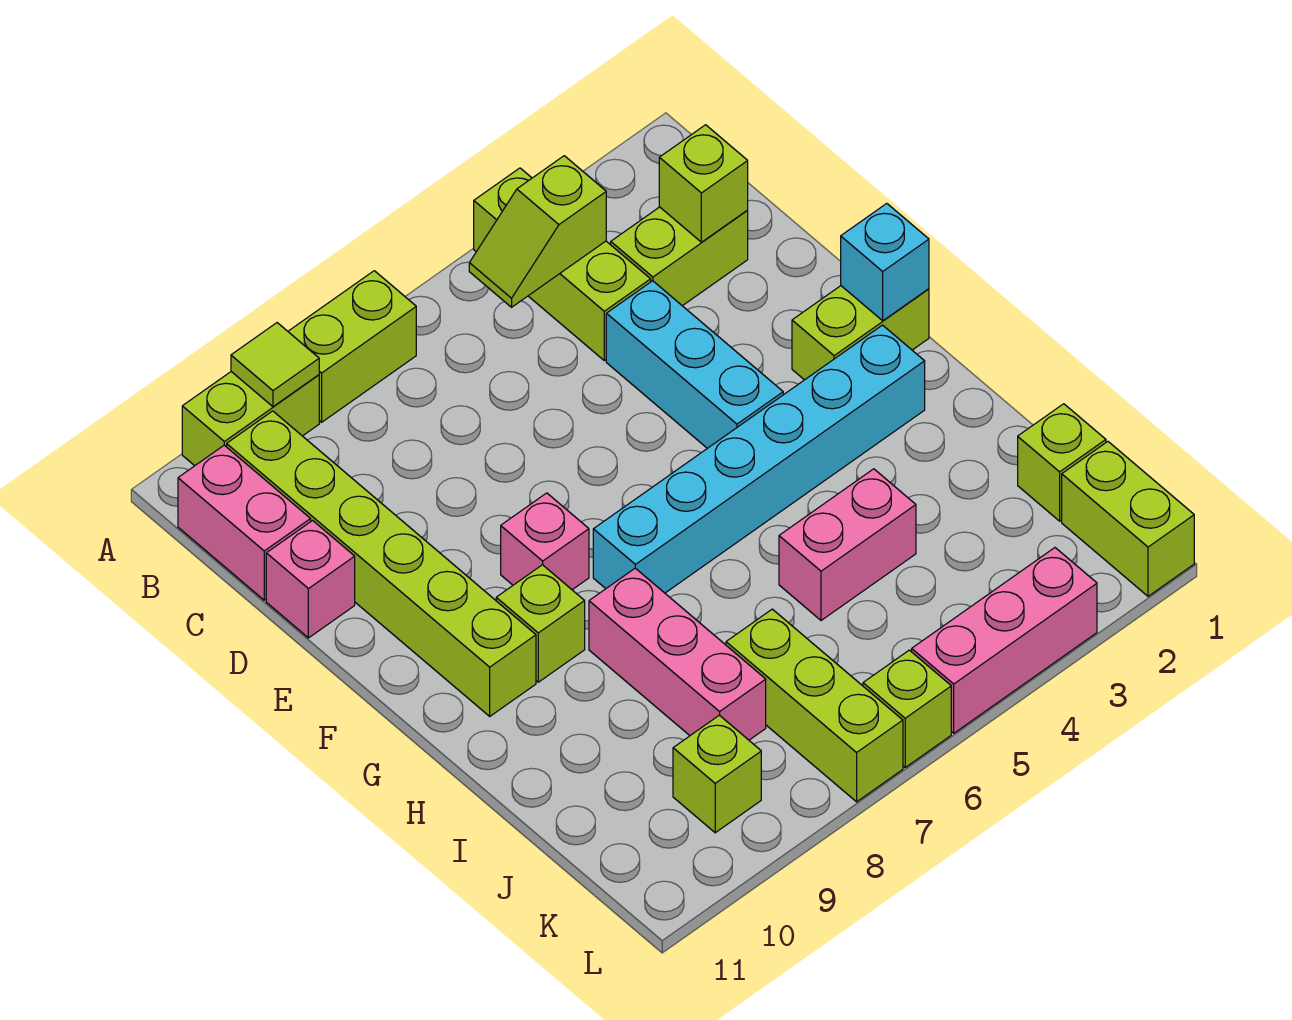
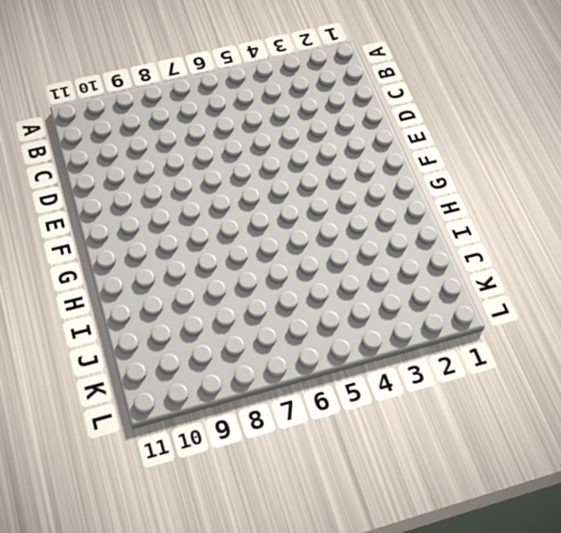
none -> lime brick A4:C4 level 1
none -> lime brick A7:A8 level 1
none -> lime brick A9:A10 level 1

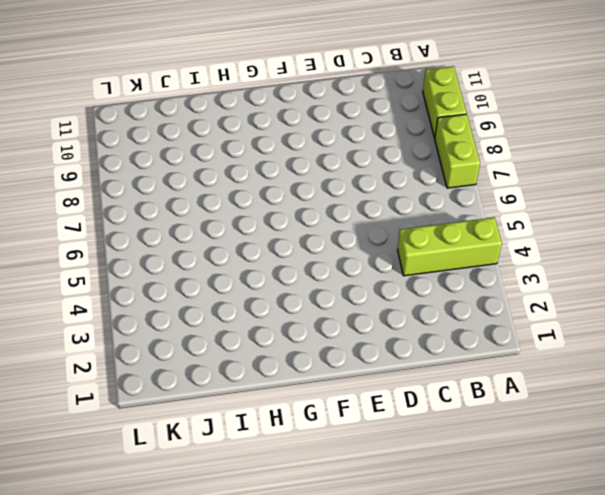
none -> lime brick B10:G10 level 1
none -> pink brick B11:C11 level 1
none -> lime brick C2:C3 level 1

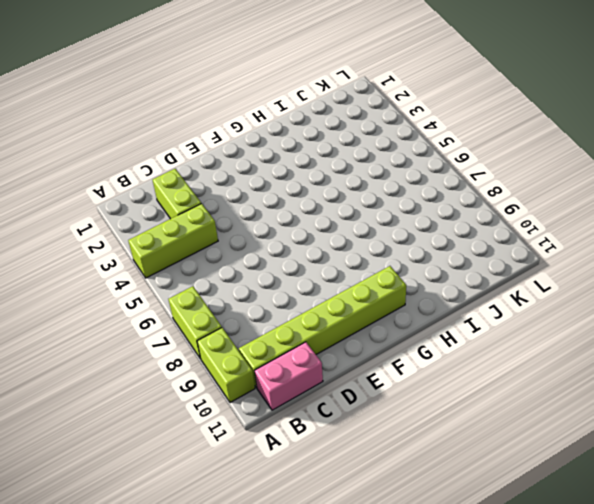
none -> cyan brick D4:F4 level 1
none -> pink brick D11 level 1
none -> lime brick F1:F2 level 1

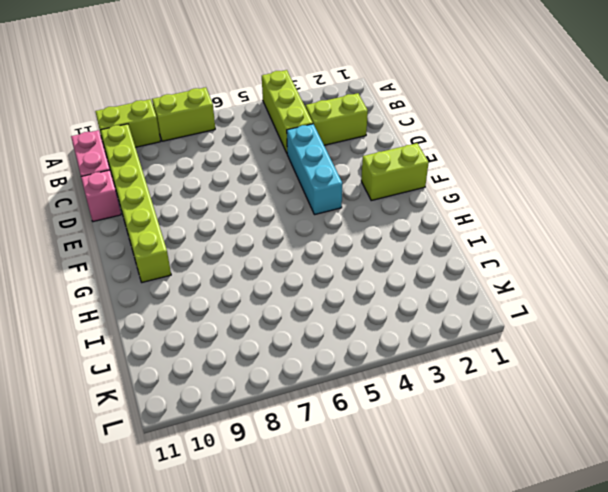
none -> pink brick F8 level 1
none -> cyan brick G2:G7 level 1
none -> lime brick G9 level 1

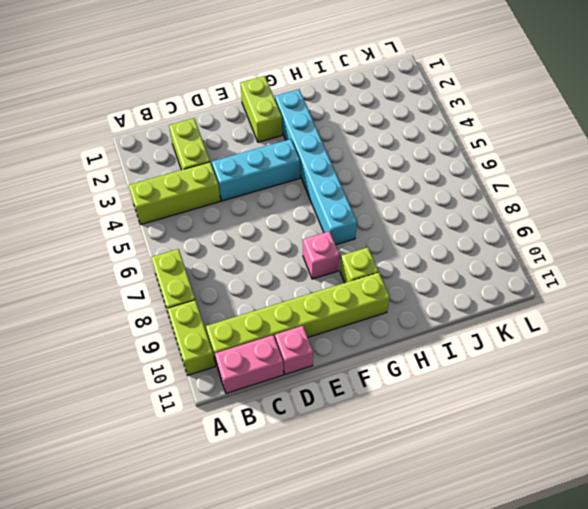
none -> pink brick H8:J8 level 1
none -> pink brick I4:I5 level 1
none -> lime brick J1 level 1

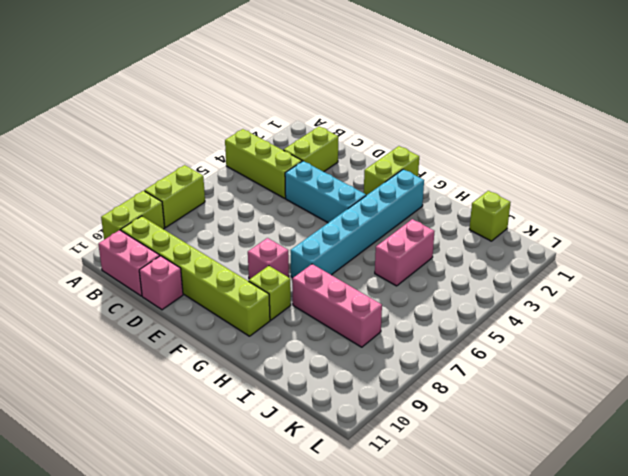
none -> lime brick J7:L7 level 1
none -> lime brick K1:L1 level 1
none -> lime brick K9 level 1

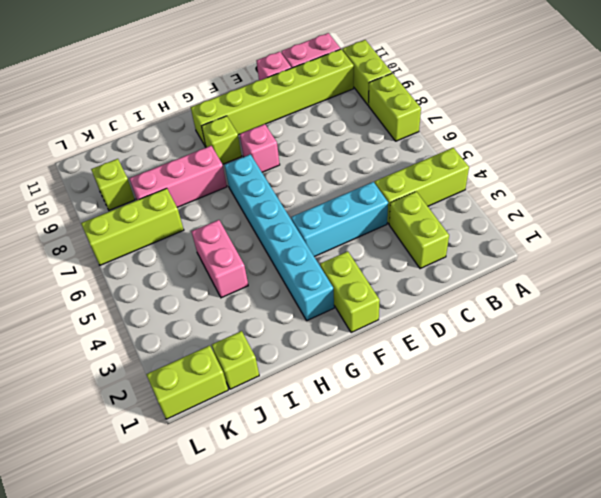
none -> pink brick L3:L5 level 1
none -> lime brick L6 level 1
none -> lime tile A9 level 2

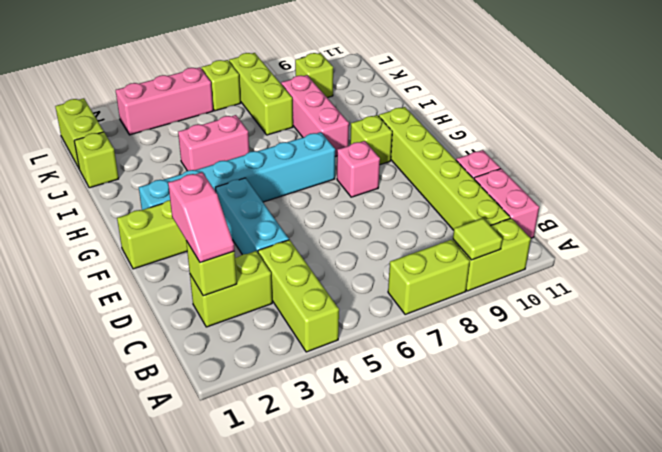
pink slope C2:D2 level 3 top D -> none
none -> lime slope B4:B5 level 2 top 4
none -> cyan brick F1 level 2

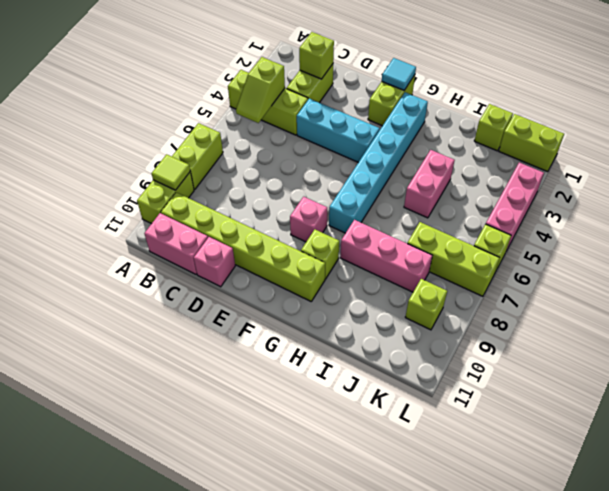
cyan tile F1 level 2 -> cyan brick F1 level 2

